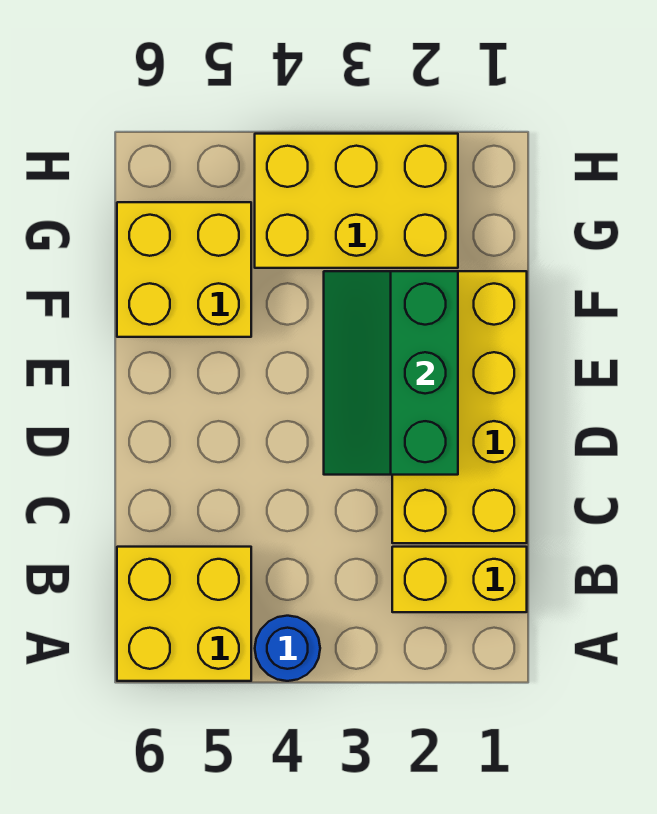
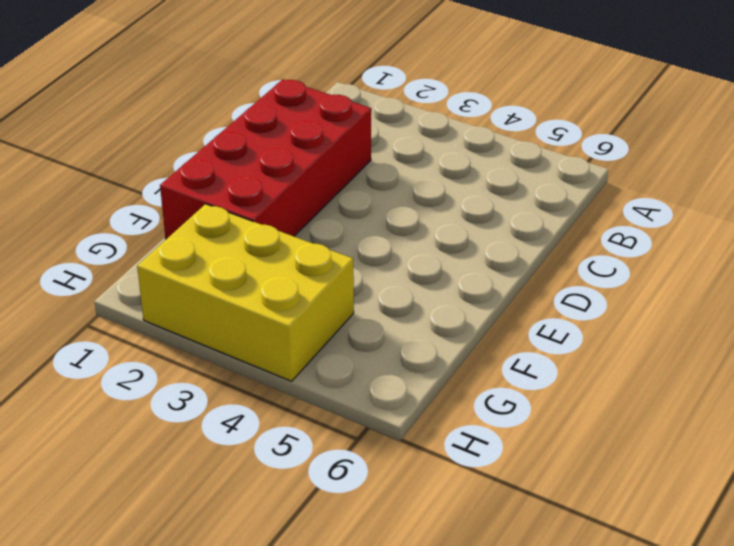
red brick C1:F2 level 1 -> yellow brick C1:F2 level 1
none -> blue round brick A4 level 1
none -> yellow brick A5:B6 level 1

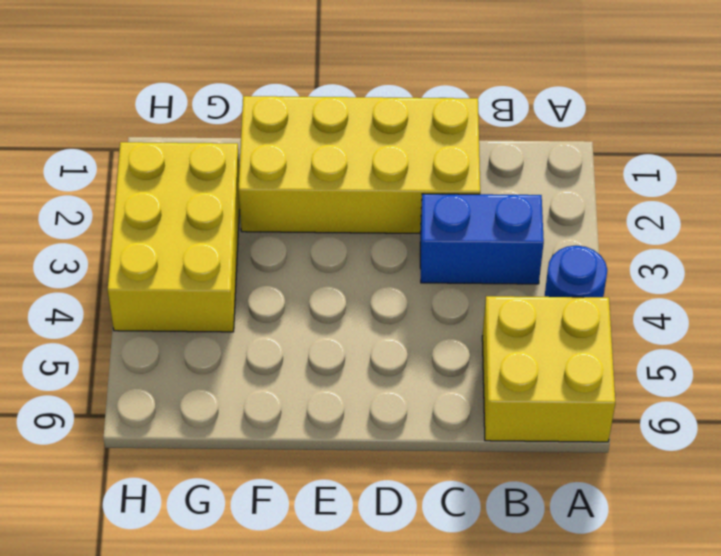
blue brick B3:C3 level 1 -> none
none -> yellow brick B1:B2 level 1
none -> yellow brick F5:G6 level 1

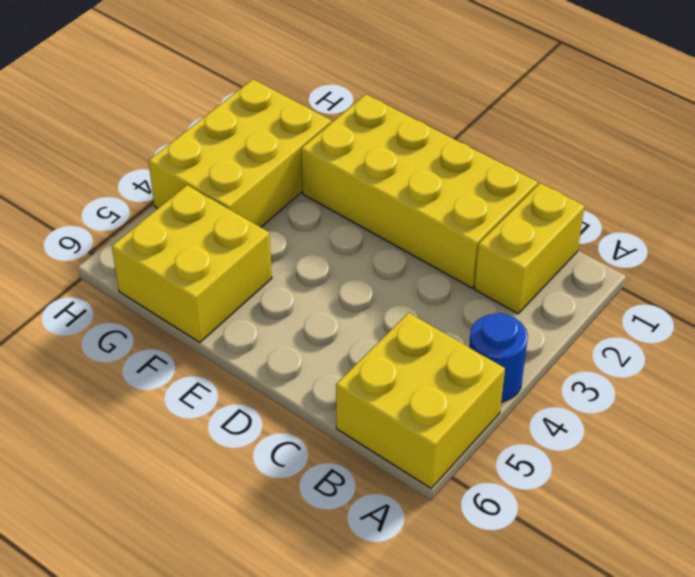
none -> green slope D2:F3 level 2 top 2

